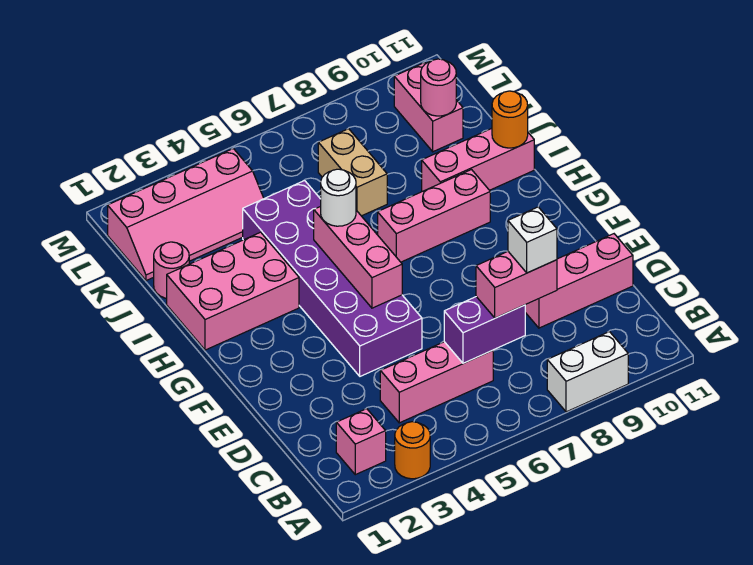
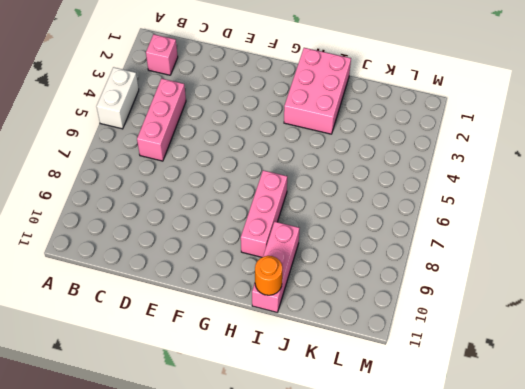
white brick A4:A5 level 1 -> white brick A8:A9 level 1
none -> orange round brick A3 level 1
none -> pink brick D9:D11 level 1
none -> purple brick E4:J5 level 1

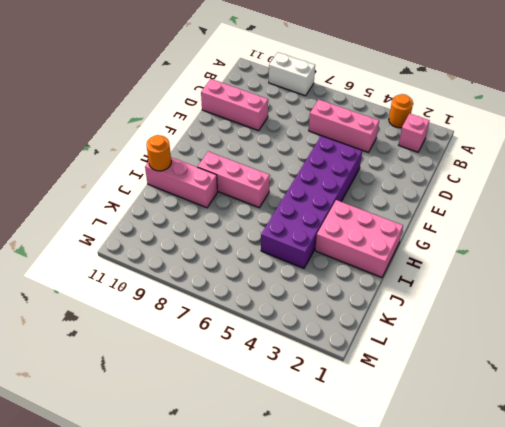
none -> pink round brick J1 level 1
none -> tan brick J7:K7 level 1
none -> pink slope K1:L4 level 1 top L

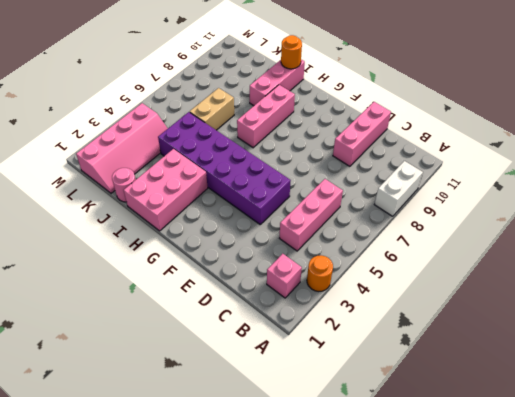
tan brick J6:J7 level 1 -> tan brick J7:K7 level 1
none -> pink brick K10:L10 level 1
none -> purple brick C6:C7 level 2
none -> pink brick F5:H5 level 2

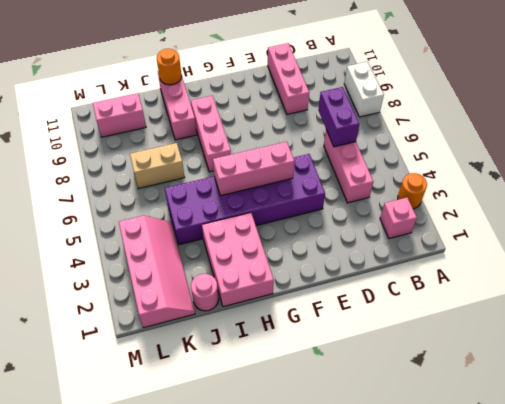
none -> pink round brick K10 level 2
none -> pink brick C7:C8 level 3
none -> white round brick H5 level 3

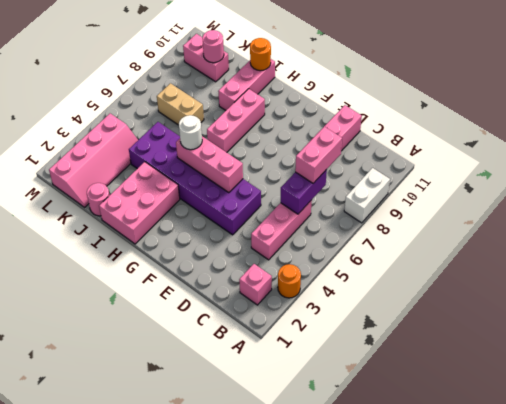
none -> white brick C8 level 4

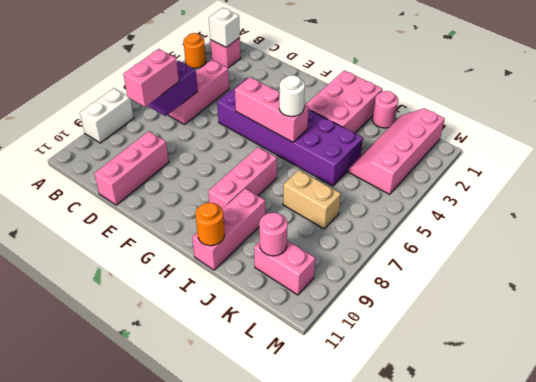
white brick B2 level 2 -> white brick C8 level 4

